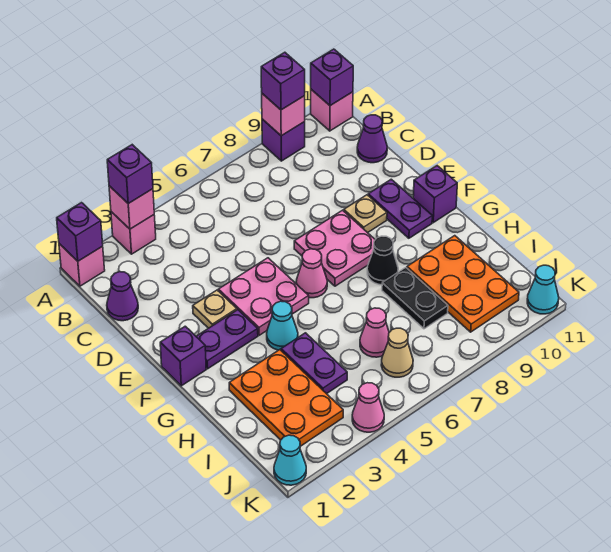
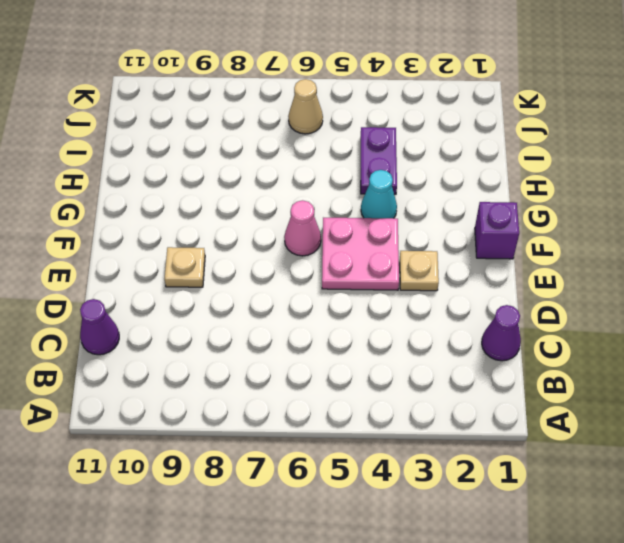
none -> pink brick A1 level 1
none -> pink brick A3 level 1
none -> purple brick A9 level 1
none -> pink brick A11 level 1

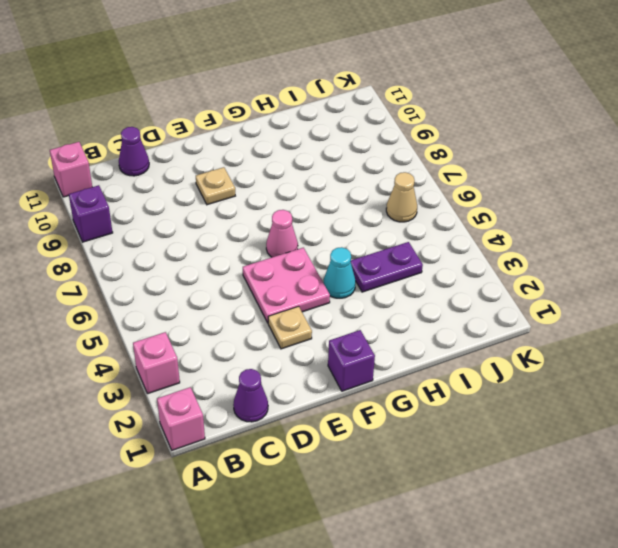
none -> pink plate E7:F8 level 1
none -> purple plate E10:F10 level 1
none -> purple plate F2:F3 level 1
none -> purple brick F11 level 1

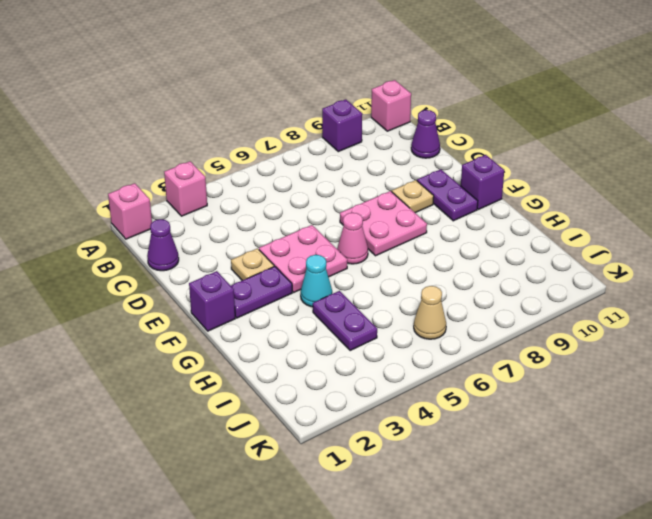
none -> black cone G8 level 1
none -> orange plate H2:J3 level 1
none -> black plate H8:I8 level 1
none -> orange plate H9:J10 level 1

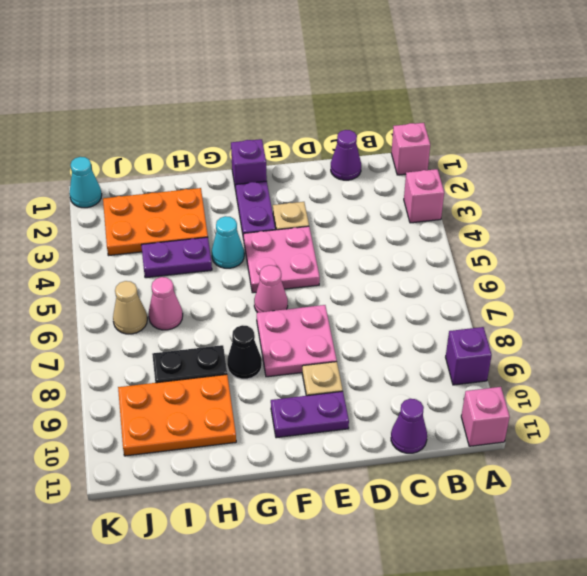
none -> purple brick F11 level 1
none -> pink cone K4 level 1
none -> cyan cone K11 level 1
none -> purple brick A1 level 2

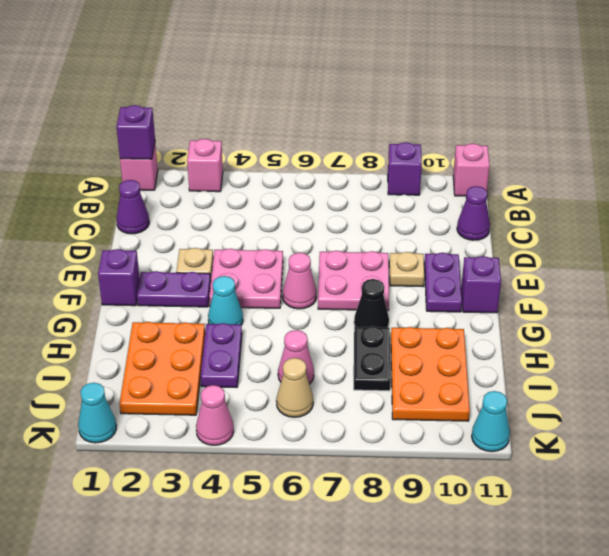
none -> pink brick A3 level 2
none -> pink brick A9 level 2
none -> purple brick A11 level 2
none -> purple brick A3 level 3

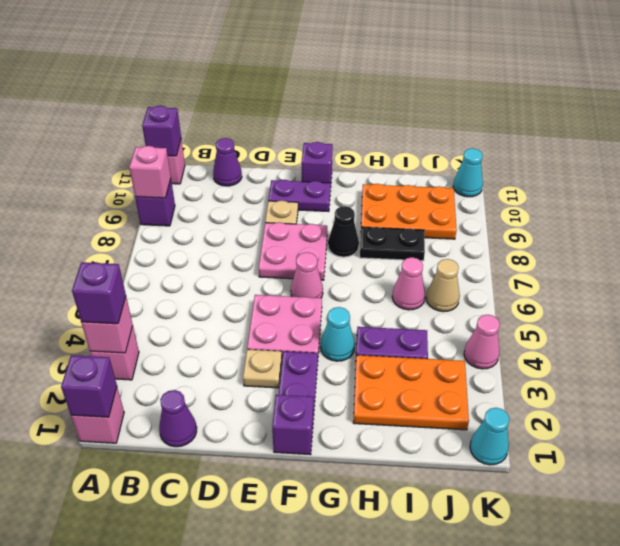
none -> purple brick A9 level 3

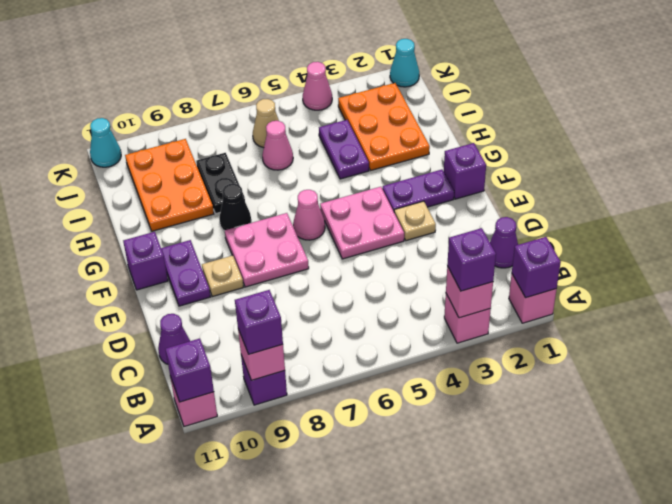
none -> cyan cone G4 level 1

